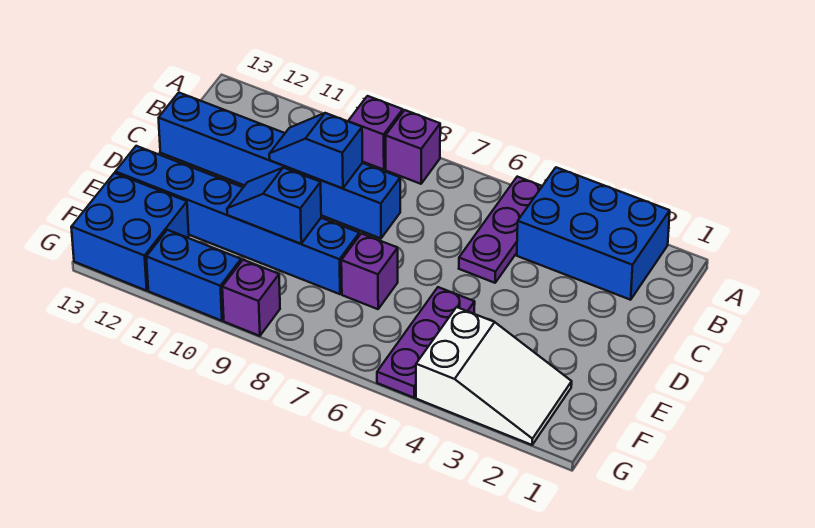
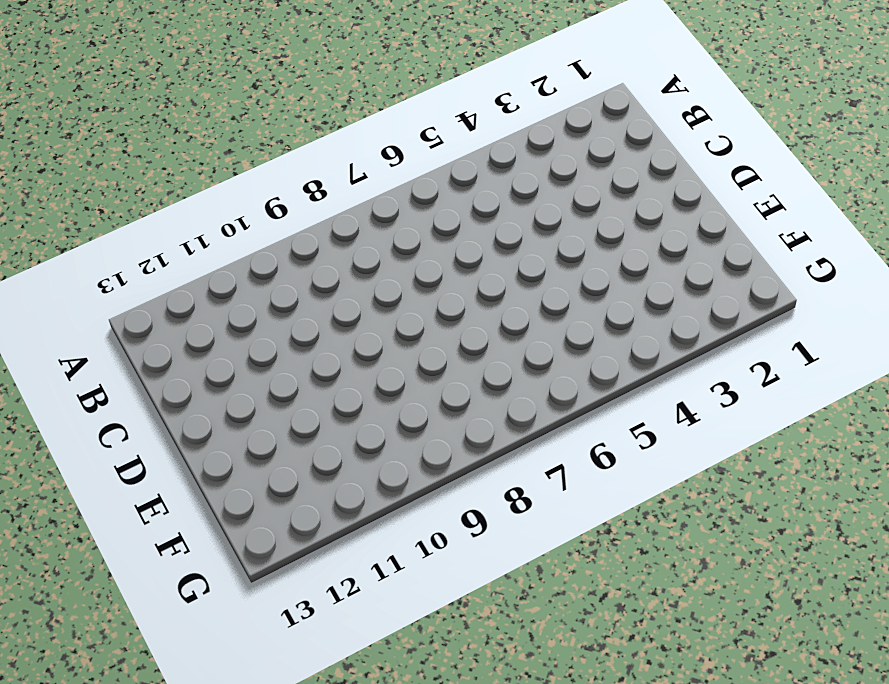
none -> blue brick A2:B4 level 1
none -> purple plate A5:C5 level 1
none -> purple brick A8 level 1

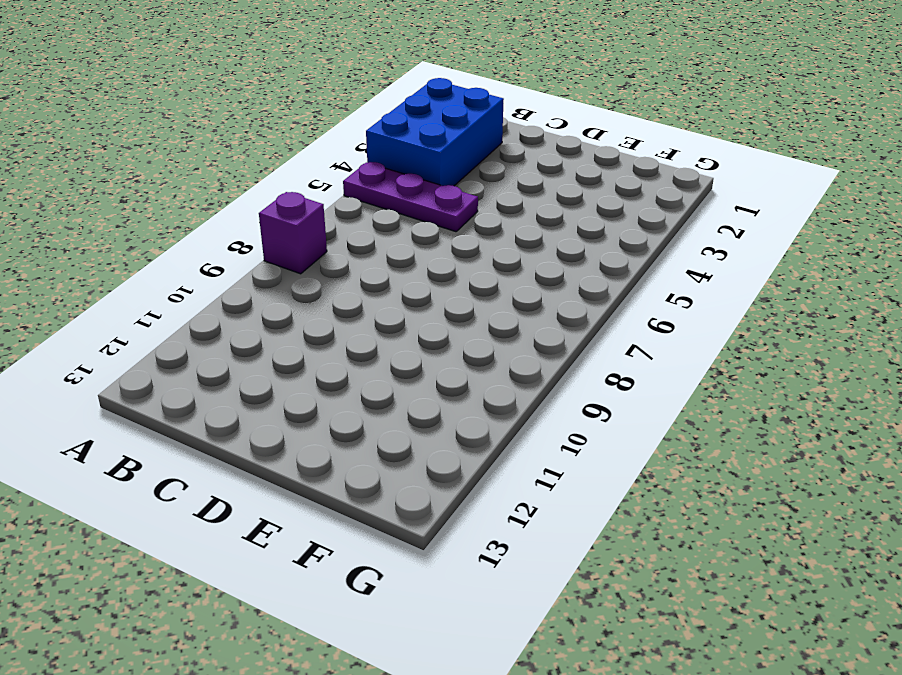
none -> purple brick A9 level 1
none -> blue brick C8:C13 level 1
none -> purple plate E5:G5 level 1

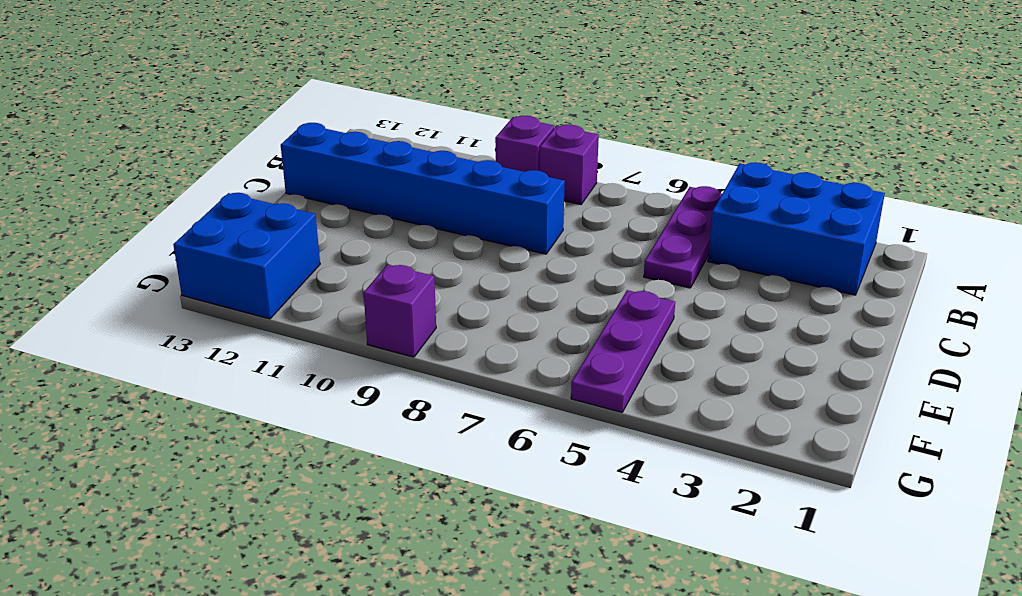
none -> purple brick E7 level 1
none -> blue brick E8:E13 level 1
none -> white slope F2:G4 level 1 top 4

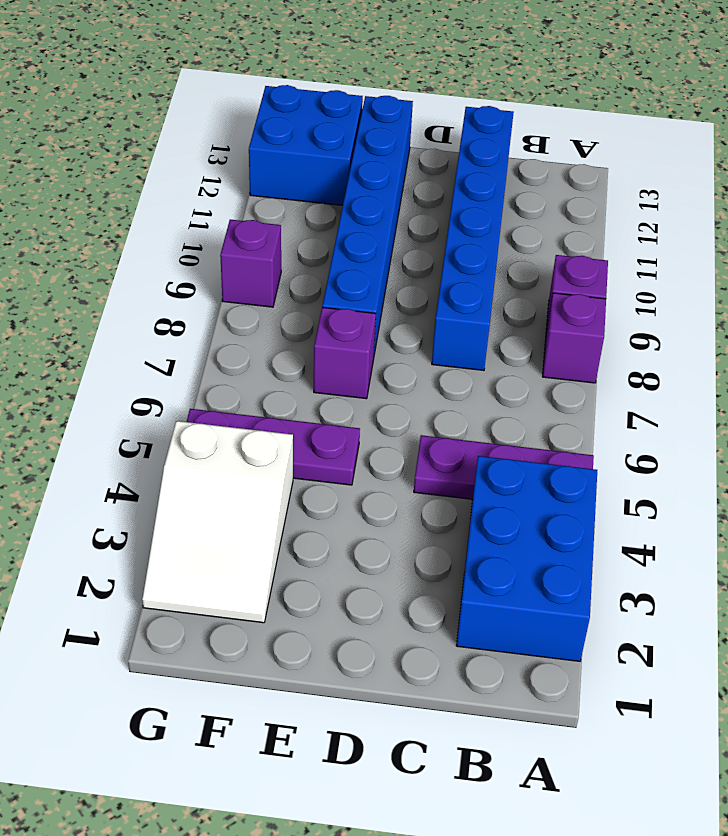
none -> blue brick G10:G11 level 1
none -> blue slope C9:C10 level 2 top 9
none -> blue slope E9:E10 level 2 top 9

